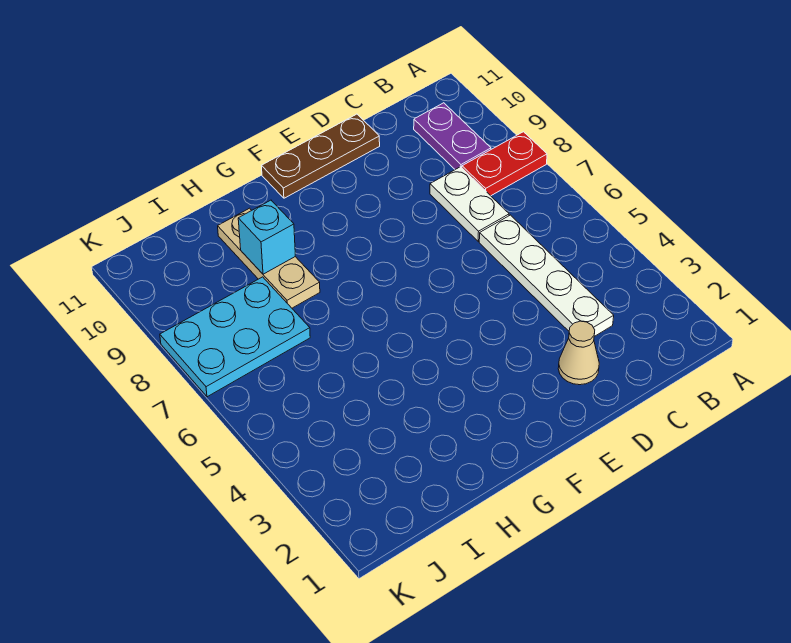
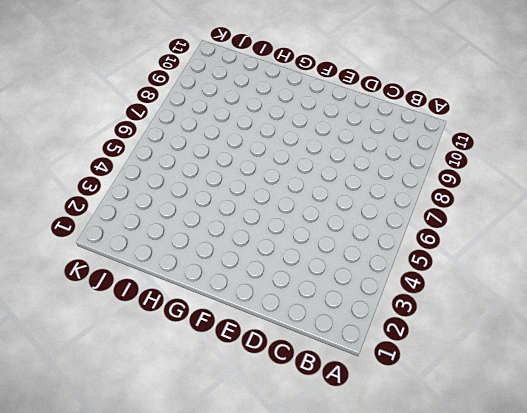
none -> red plate A8:B8 level 1
none -> purple plate B9:B10 level 1

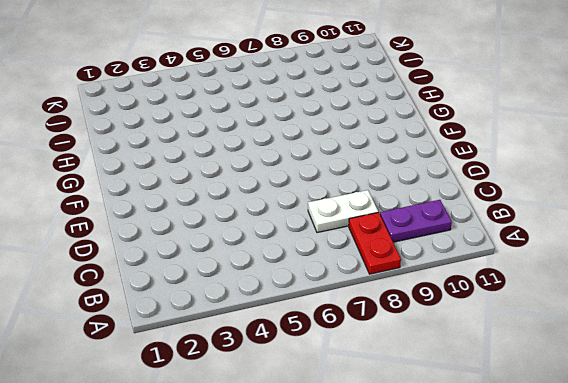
none -> white plate C3:C6 level 1
none -> tan cone D2 level 1

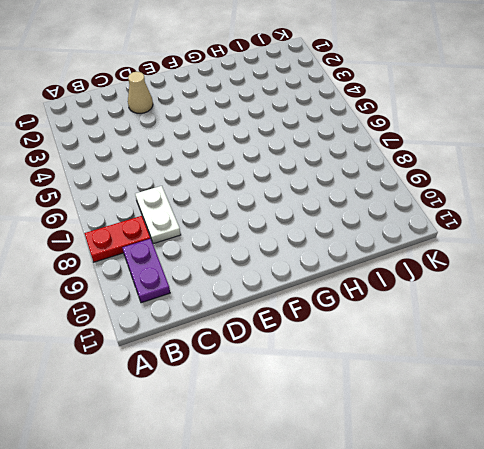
none -> white plate C3:C6 level 1
none -> brown plate D11:F11 level 1

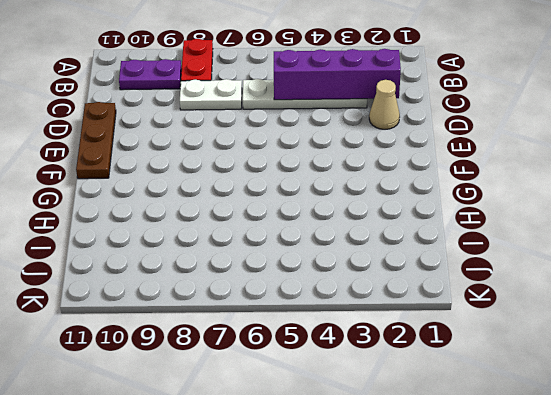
purple brick C2:C5 level 2 -> none
none -> tan plate H8:H10 level 1
none -> cyan plate I7:K8 level 1

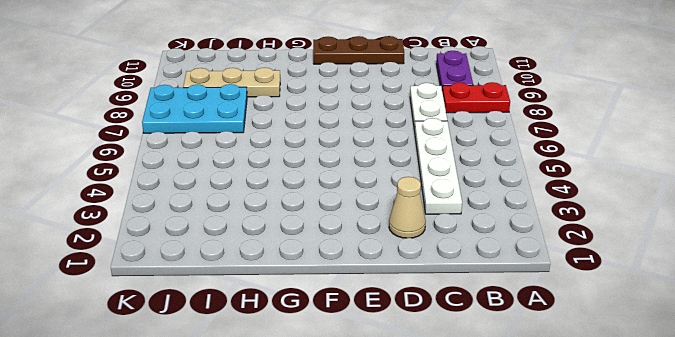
tan plate H9:J9 level 1 -> tan plate H8:H10 level 1
none -> cyan brick H9 level 2

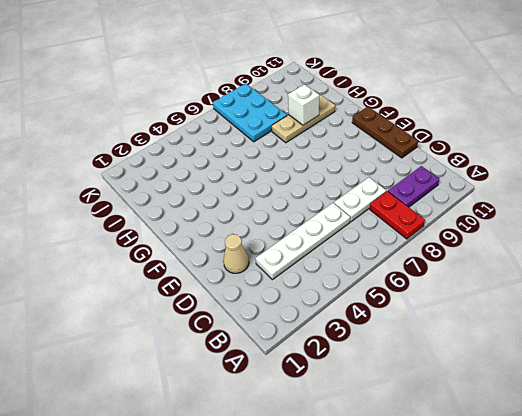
white brick H9 level 2 -> cyan brick H9 level 2

